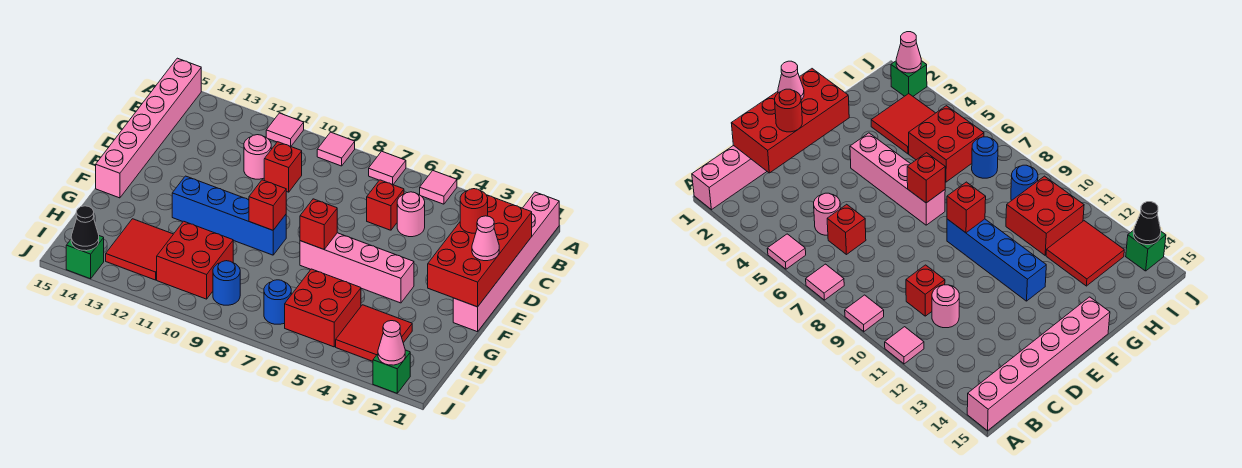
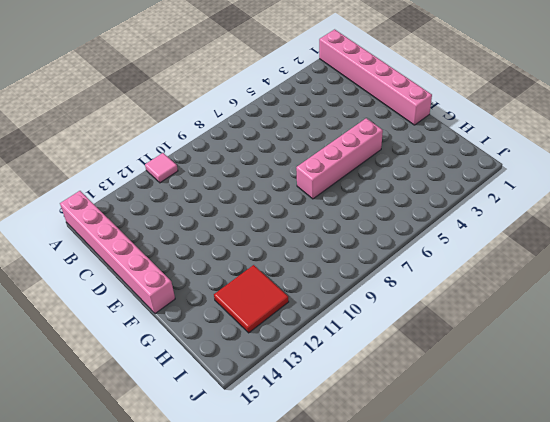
none -> pink tile A5 level 1
none -> pink tile A7 level 1
none -> pink tile A9 level 1

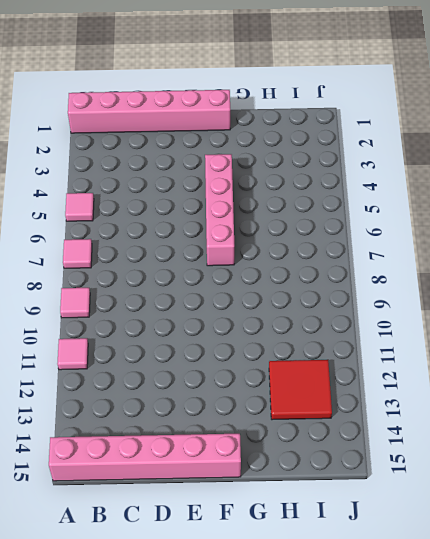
none -> pink round brick C5 level 1
none -> red brick C6 level 1
none -> red brick C10 level 1

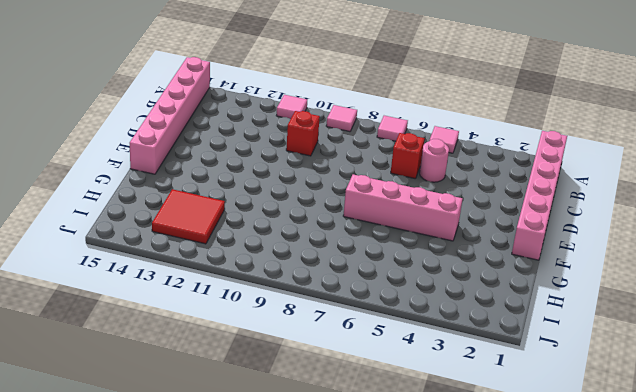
none -> pink round brick C11 level 1
none -> blue brick F9:F12 level 1
none -> red tile H3:I4 level 1

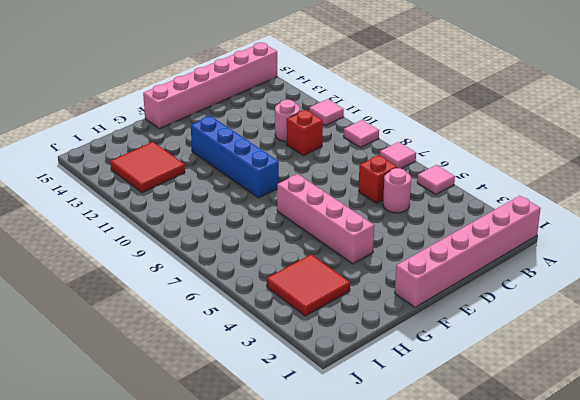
none -> red brick H5:I6 level 1
none -> red brick H10:I11 level 1
none -> blue round brick I7 level 1

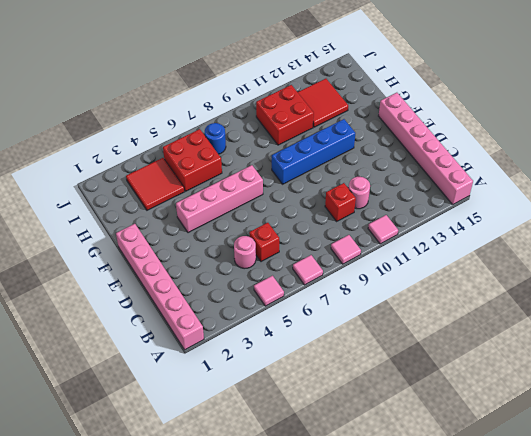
none -> blue round brick I9 level 1
none -> green brick J2 level 1
none -> green brick J14 level 1

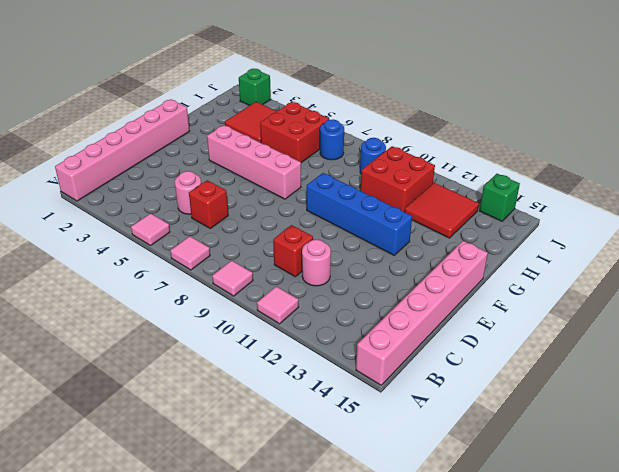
none -> red brick C1:F2 level 2
none -> red brick F7 level 2
none -> red brick F9 level 2

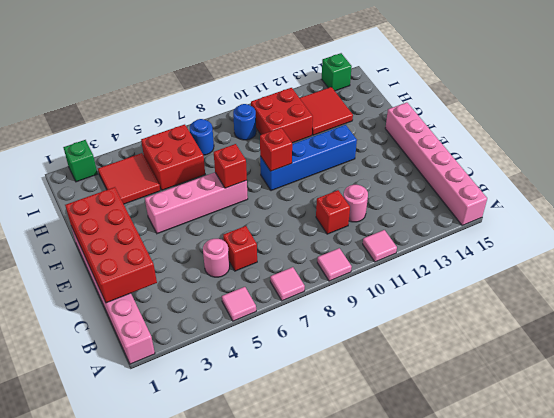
none -> pink cone J2 level 2
none -> black cone J14 level 2
none -> red round brick D2 level 3

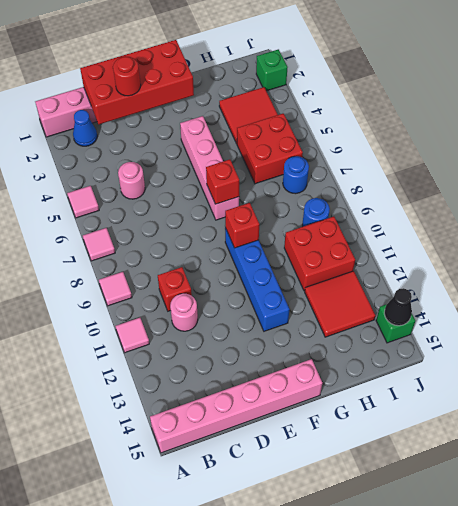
blue cone B2 level 1 -> none
none -> red brick C6 level 1
none -> pink cone J2 level 2
none -> pink cone E1 level 3

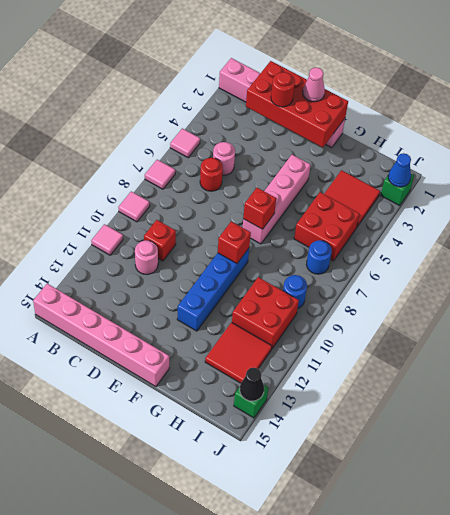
red round brick C6 level 1 -> red brick C6 level 1
blue cone J2 level 2 -> pink cone J2 level 2

